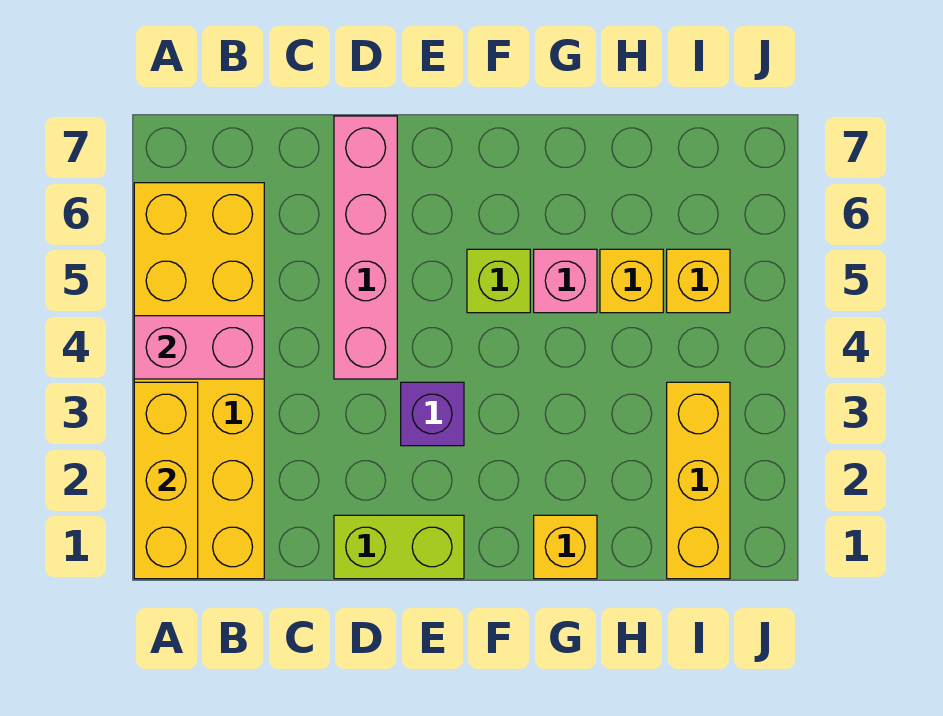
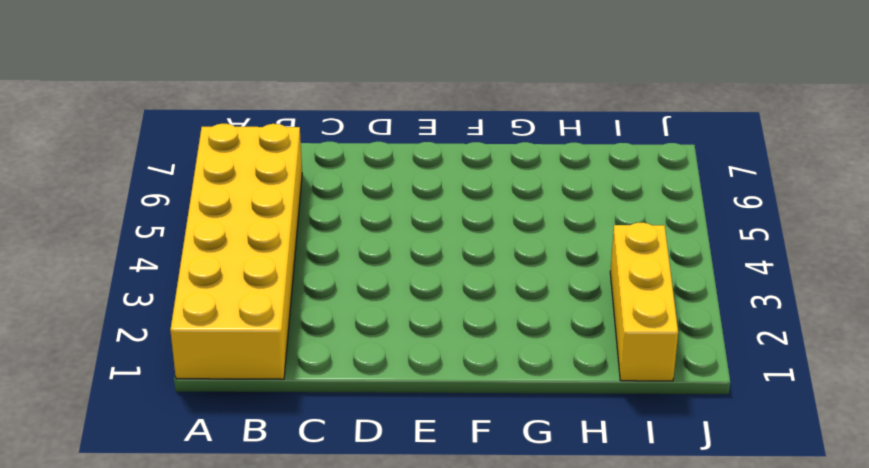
none -> lime brick D1:E1 level 1
none -> pink brick D4:D7 level 1
none -> purple brick E3 level 1

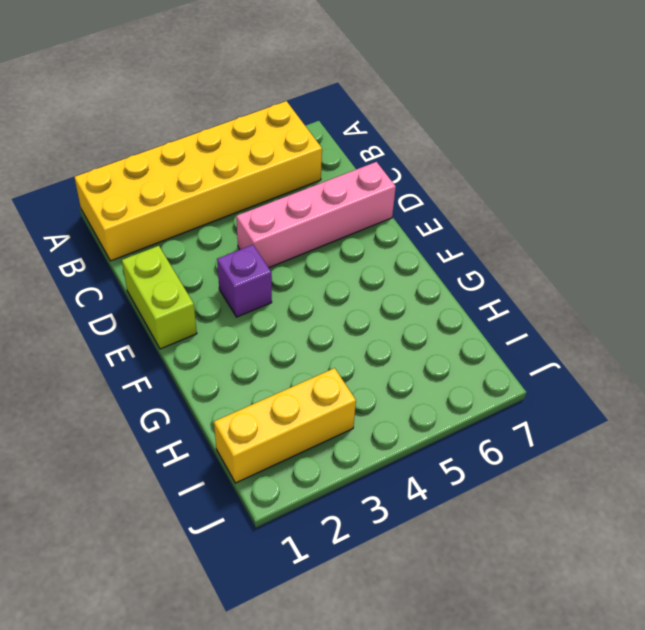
none -> lime brick F5 level 1
none -> yellow brick G1 level 1
none -> pink brick G5 level 1

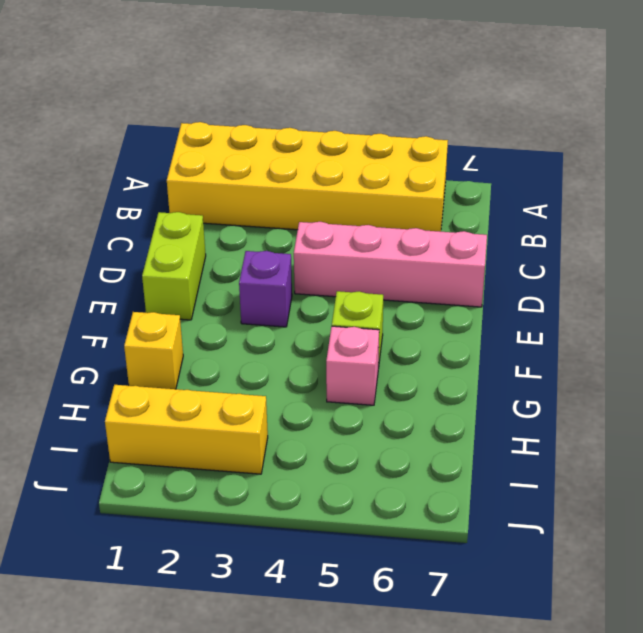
none -> yellow brick H5 level 1
none -> yellow brick I5 level 1
none -> yellow brick A1:A3 level 2

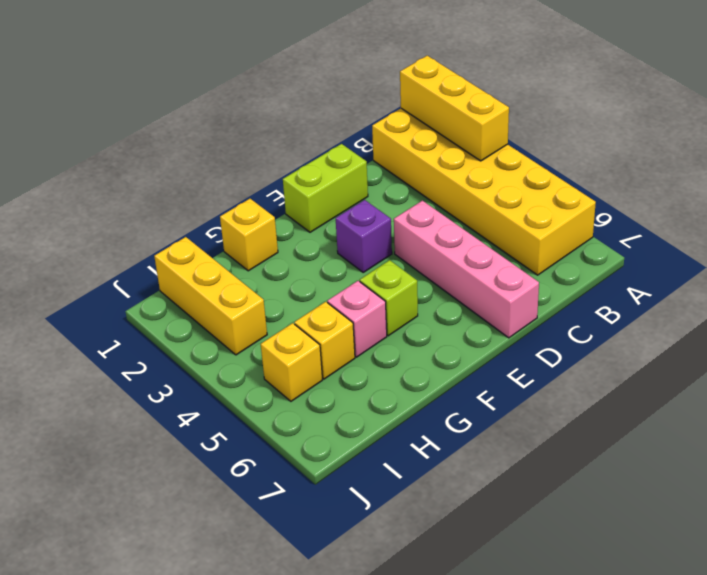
none -> pink brick A4:B4 level 2

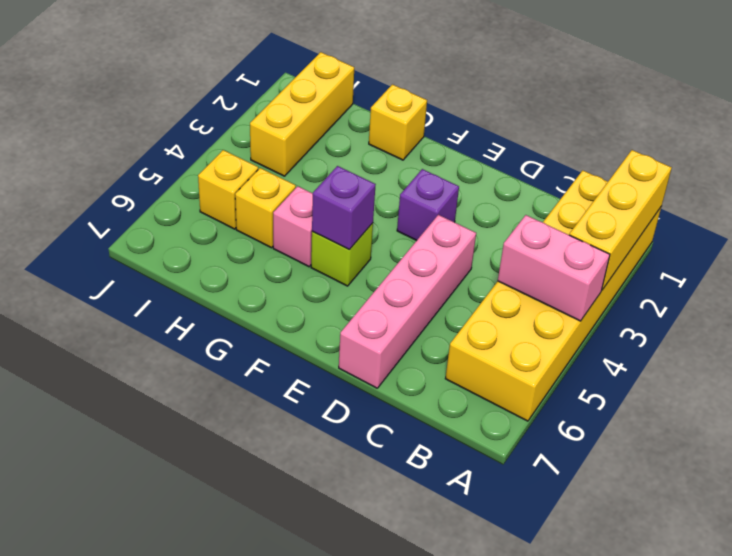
purple brick F5 level 2 -> none
none -> lime brick D1:E1 level 1

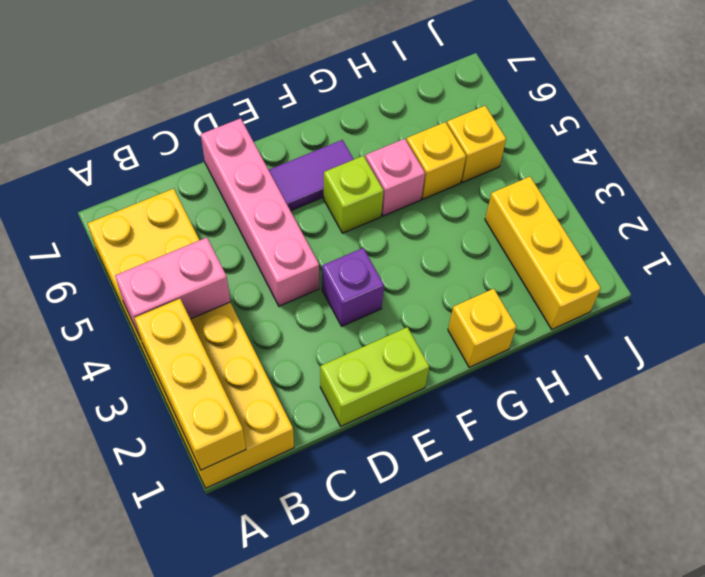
purple tile E6:F6 level 1 -> none

